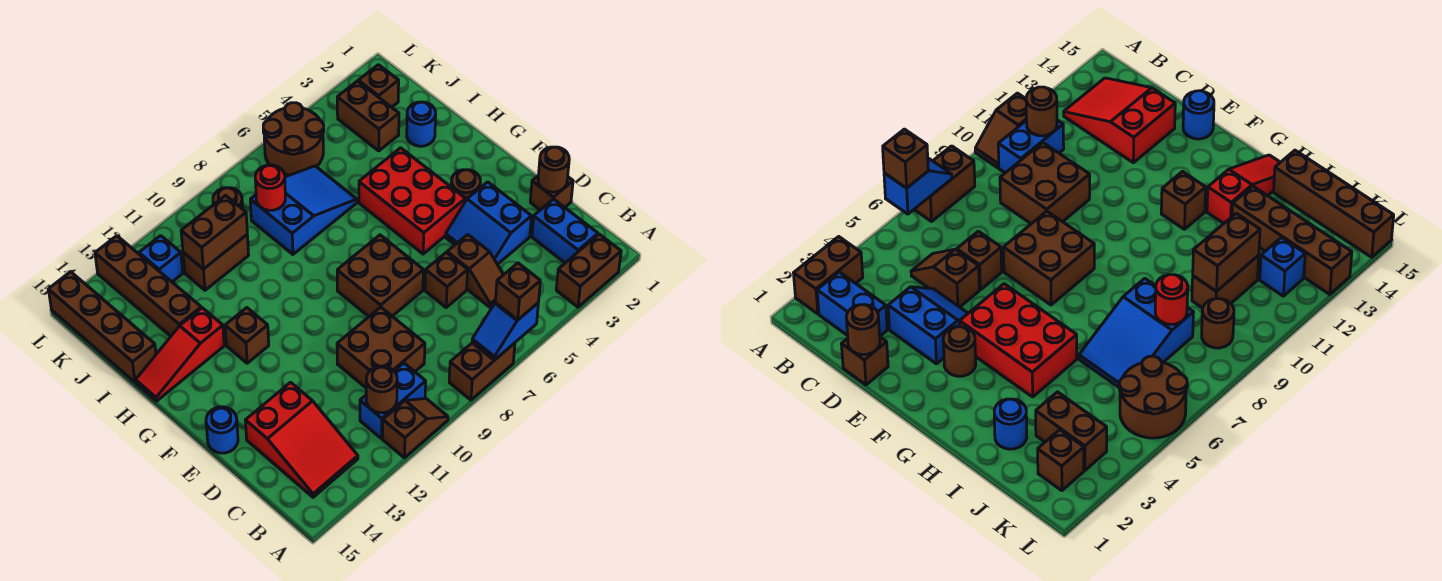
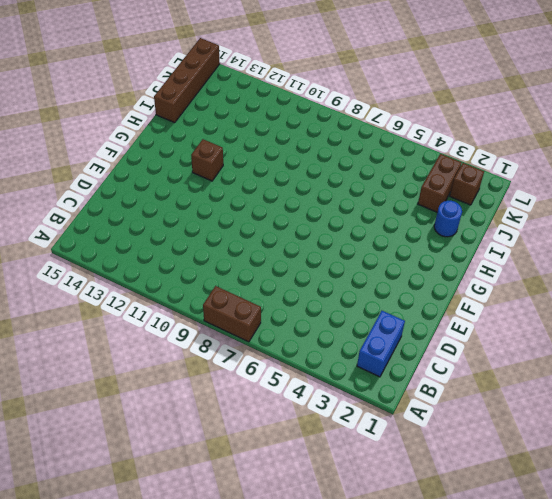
none -> brown brick A2:A3 level 1
none -> brown slope A10:A11 level 1 top 11
none -> blue brick B10:B11 level 1
none -> red slope B13:D14 level 1 top D

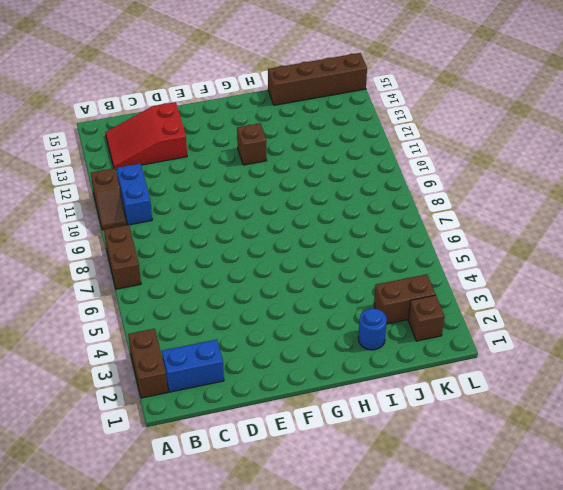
none -> brown slope C5:D5 level 1 top D
none -> brown brick C9:D10 level 1
none -> brown brick D1 level 1
none -> blue slope D3:E4 level 1 top 3

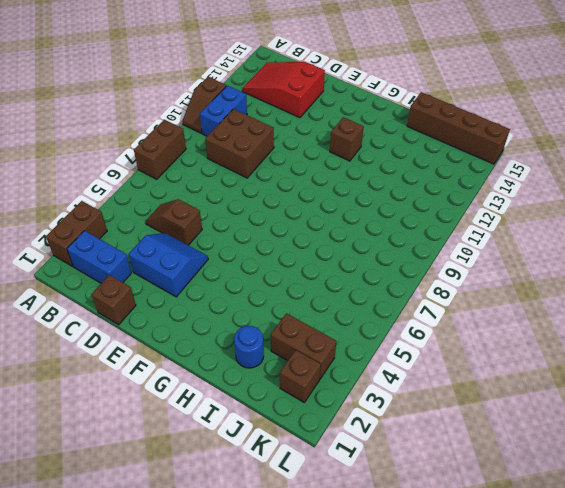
none -> brown brick D6 level 1
none -> brown brick E7:F8 level 1
none -> blue round brick E15 level 1
none -> brown round brick F3 level 1

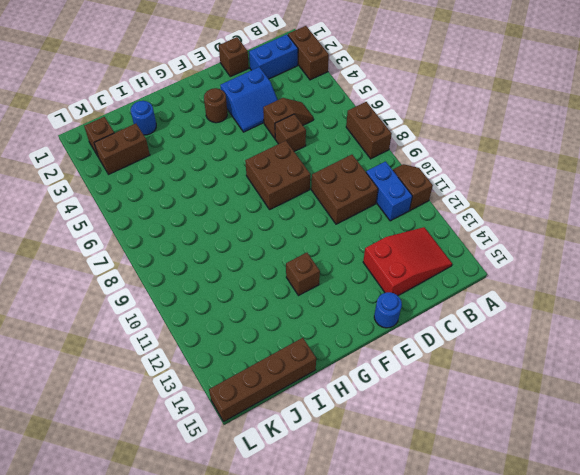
none -> red brick F4:H5 level 1
none -> red slope H13:H15 level 1 top 13
none -> blue slope I6:J8 level 1 top 8
none -> brown brick I13:L13 level 1

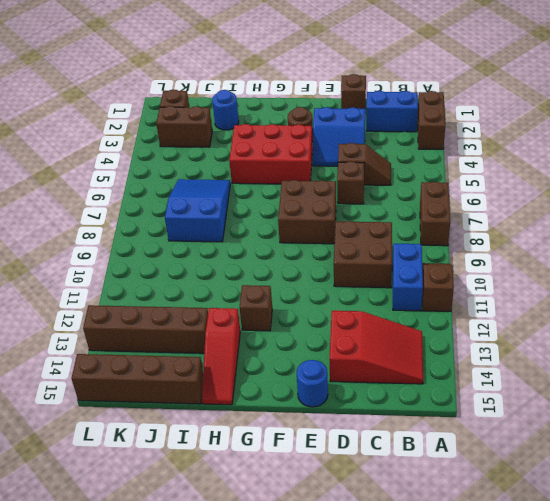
none -> brown brick J10:J11 level 1
none -> brown round brick K5:L6 level 1
none -> brown round brick K9 level 1
none -> blue brick K12 level 1

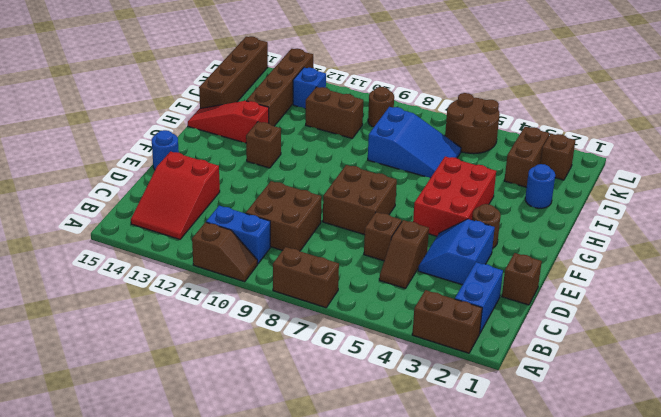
none -> blue slope A6:A7 level 2 top 6
none -> brown round brick B11 level 2
none -> brown round brick D1 level 2
none -> red round brick J8 level 2

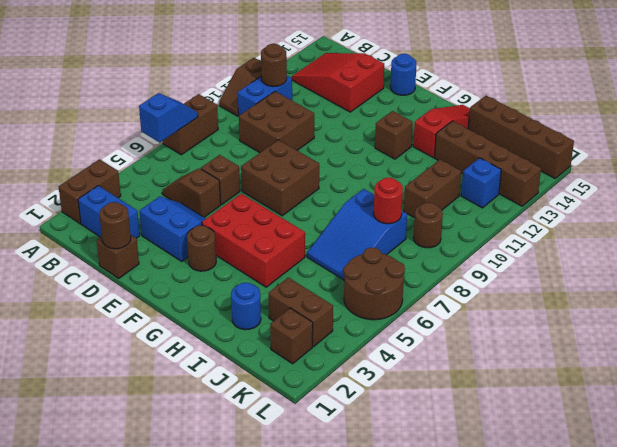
none -> brown brick J10:J11 level 2
none -> brown brick A6 level 3

